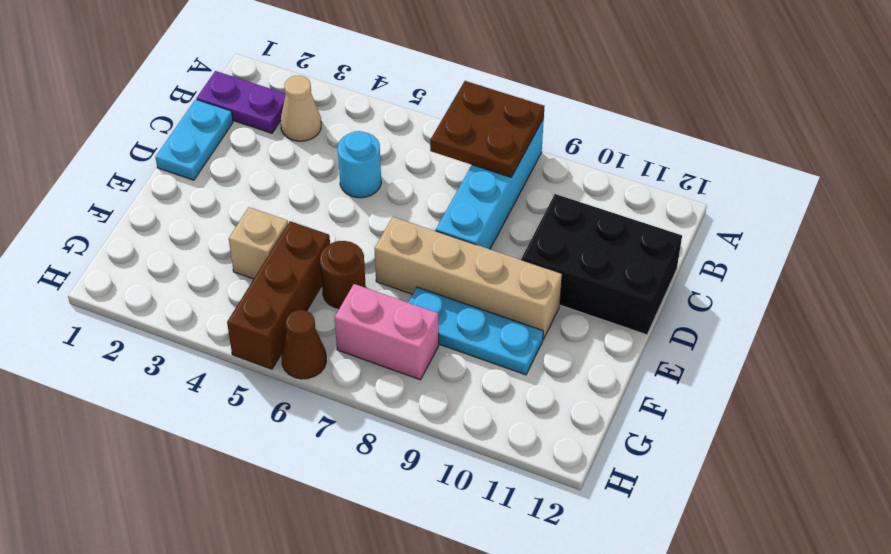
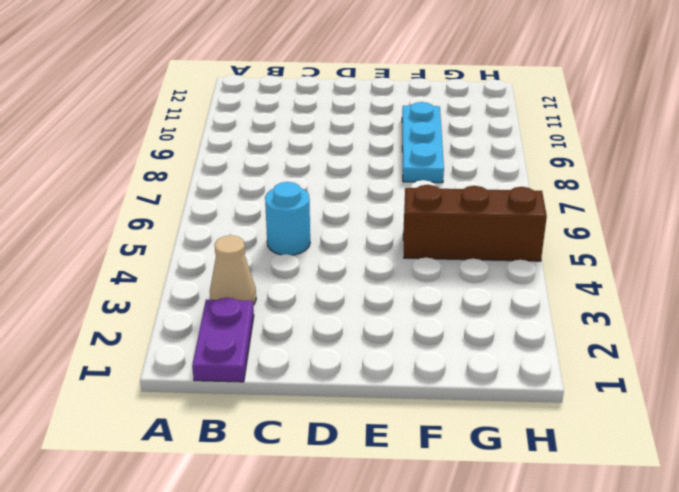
none -> cyan brick A8:D8 level 1
none -> cyan plate C1:D1 level 1
none -> black brick C10:D12 level 1

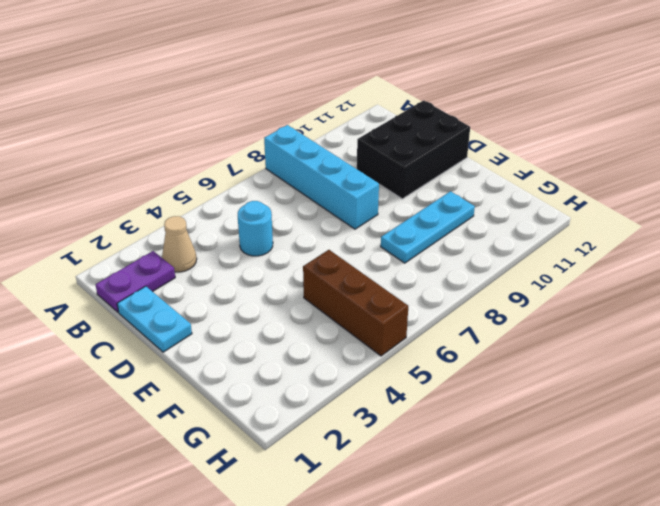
none -> tan brick E7:E10 level 1
none -> tan brick F4 level 1
none -> brown round brick F6 level 1

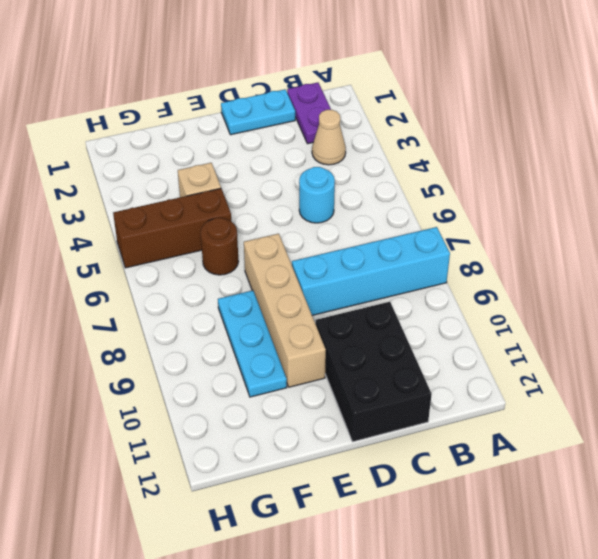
none -> pink brick G7:G8 level 1
none -> brown cone H6 level 1
none -> brown plate A7:B8 level 2

